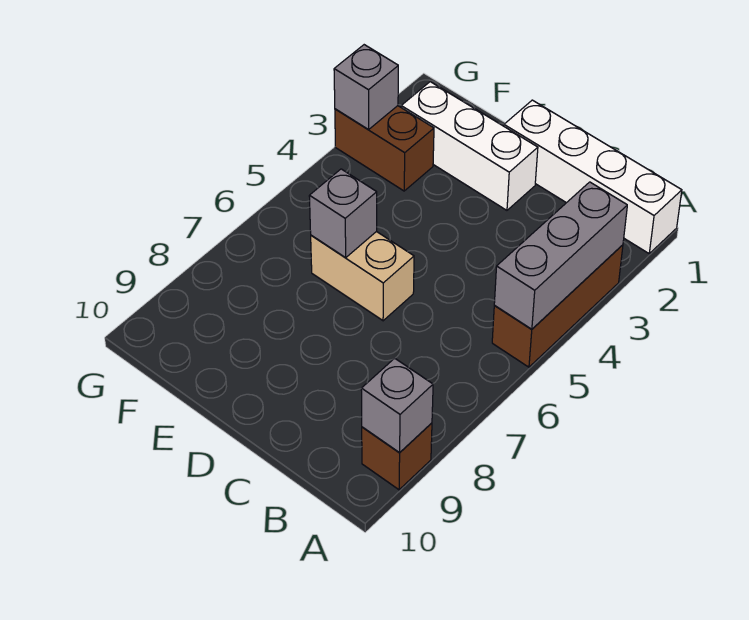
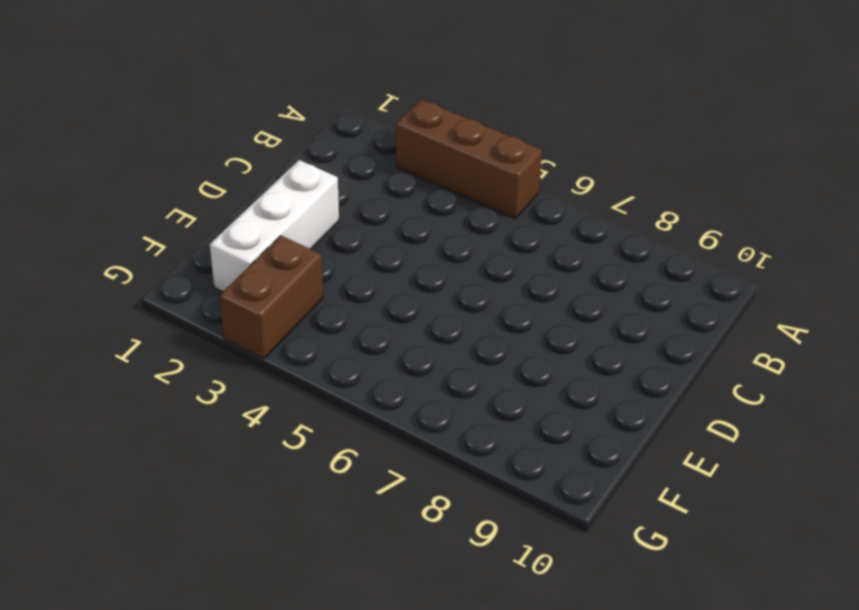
none -> white brick A1:D1 level 1
none -> brown brick A9 level 1

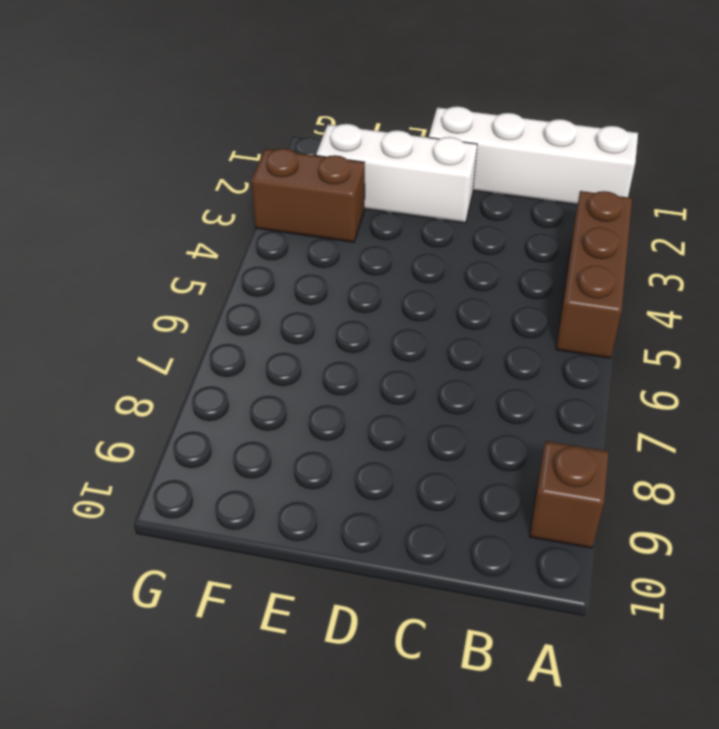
none -> tan brick D6:E6 level 1
none -> grey brick A3:A5 level 2

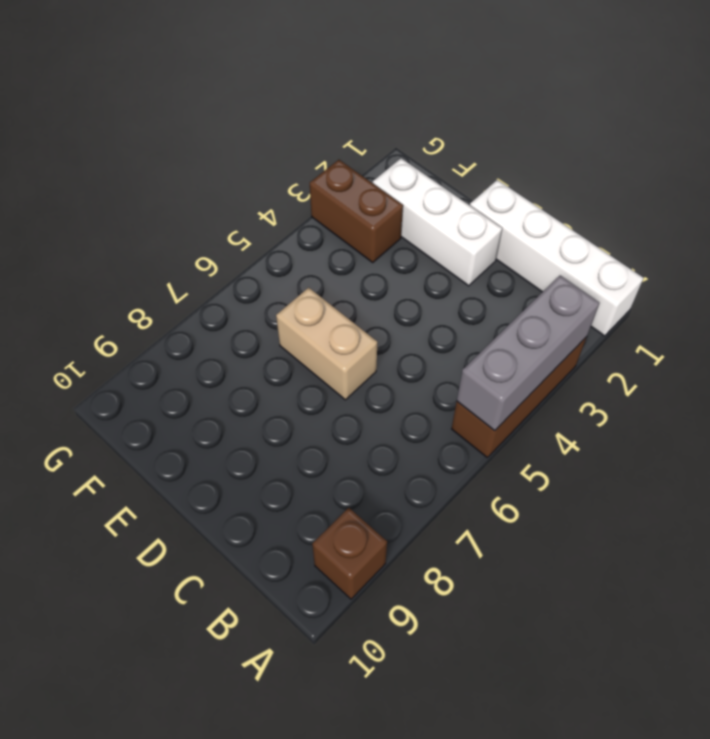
none -> grey brick A9 level 2
none -> grey brick E6 level 2

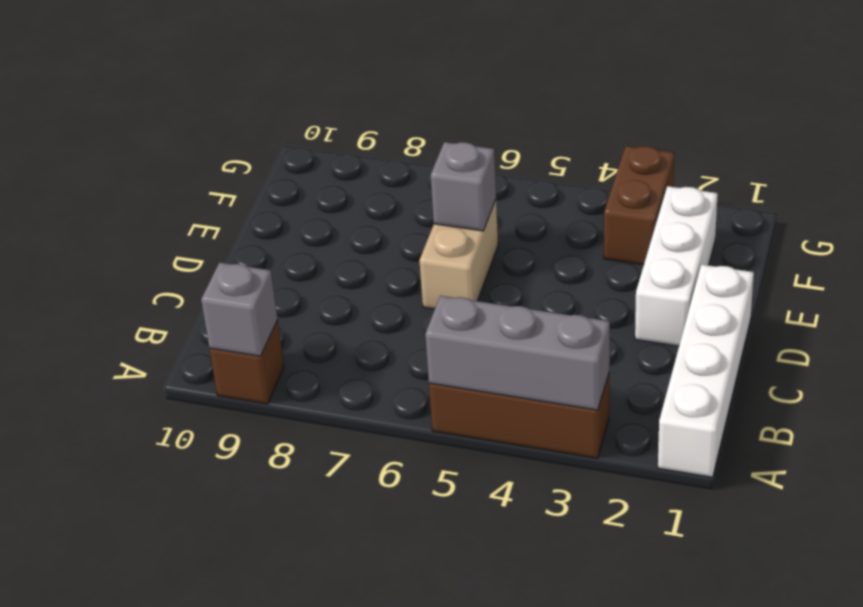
none -> grey brick G3 level 2

